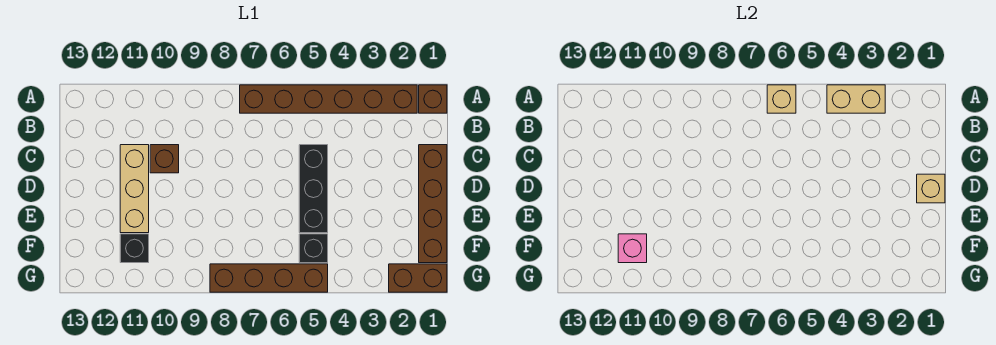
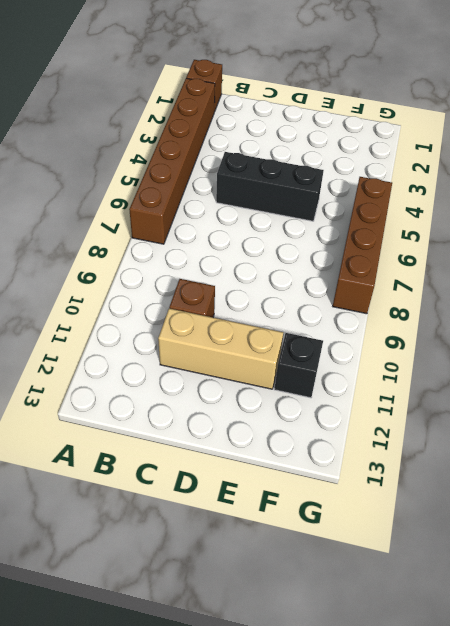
none -> brown brick C1:F1 level 1
none -> black brick F5 level 1
none -> brown brick G1:G2 level 1

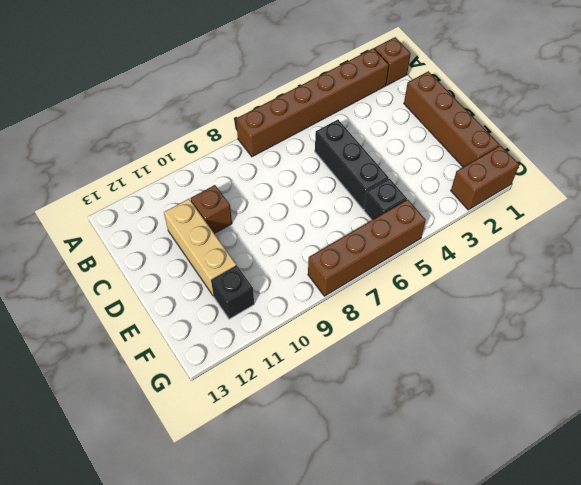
none -> tan brick A3:A4 level 2
none -> tan brick A6 level 2
none -> tan brick D1 level 2

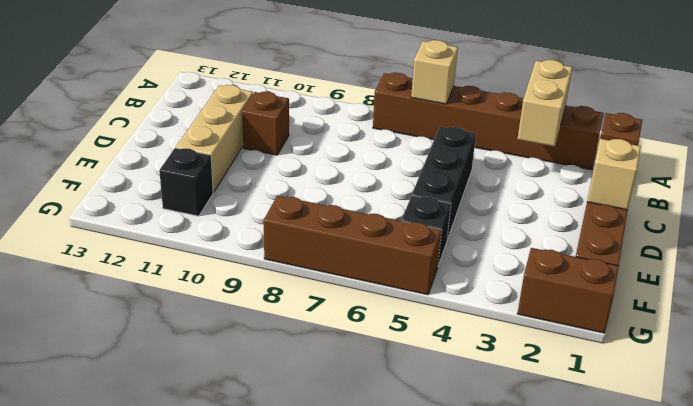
tan brick A3:B3 level 2 -> tan brick A3:A4 level 2
none -> pink brick F11 level 2

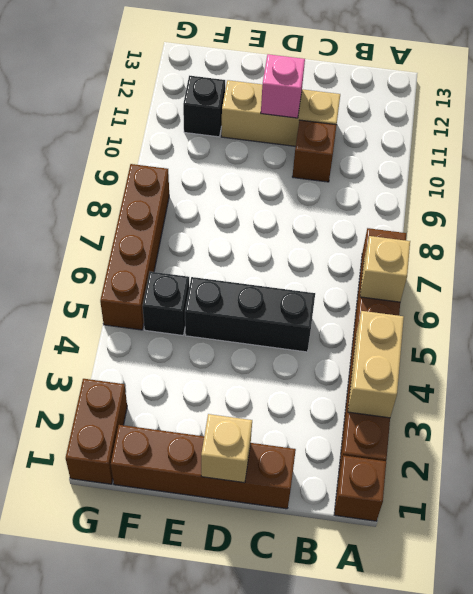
pink brick D11 level 2 -> pink brick F11 level 2

